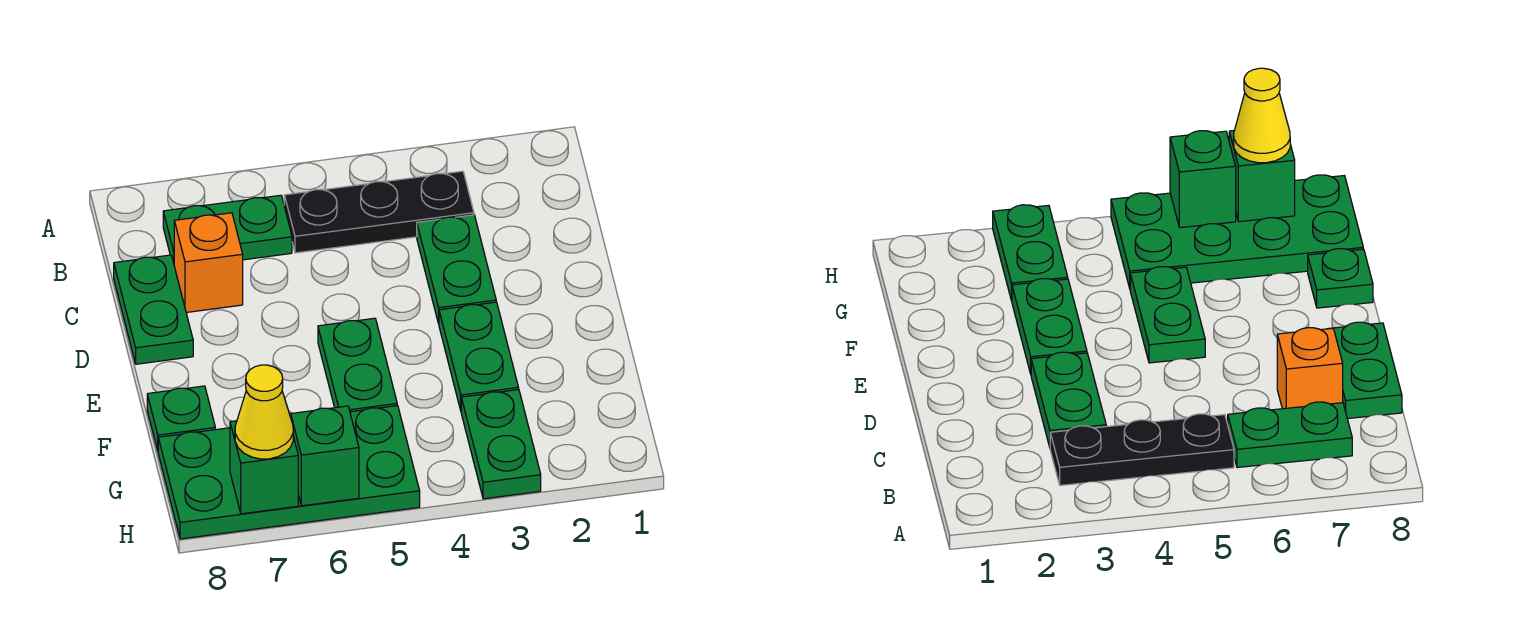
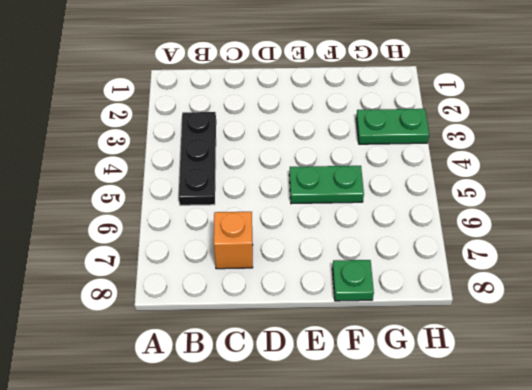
none -> green plate B6:B7 level 1
none -> green plate C3:D3 level 1
none -> green plate C8:D8 level 1

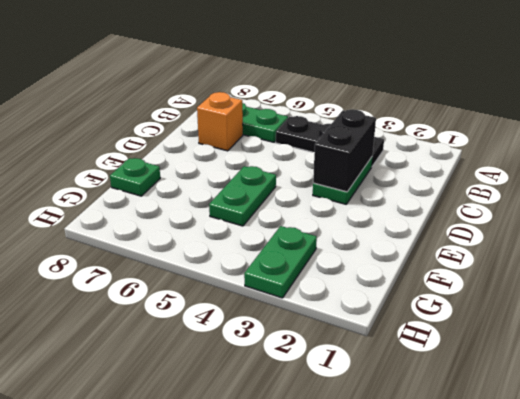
black brick C3:D3 level 2 -> none
none -> green plate C8:D8 level 1
none -> green plate E3:F3 level 1
none -> green plate G5:H8 level 1

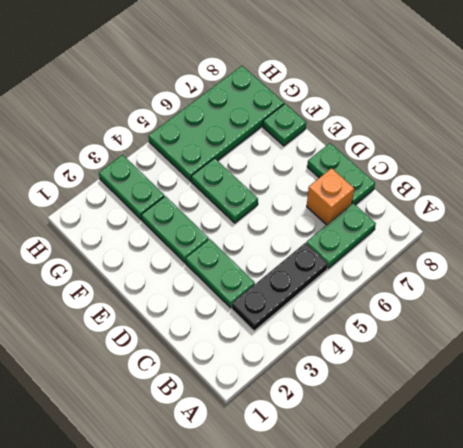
none -> green brick H6 level 2
none -> green brick H7 level 2
none -> yellow cone H7 level 3

